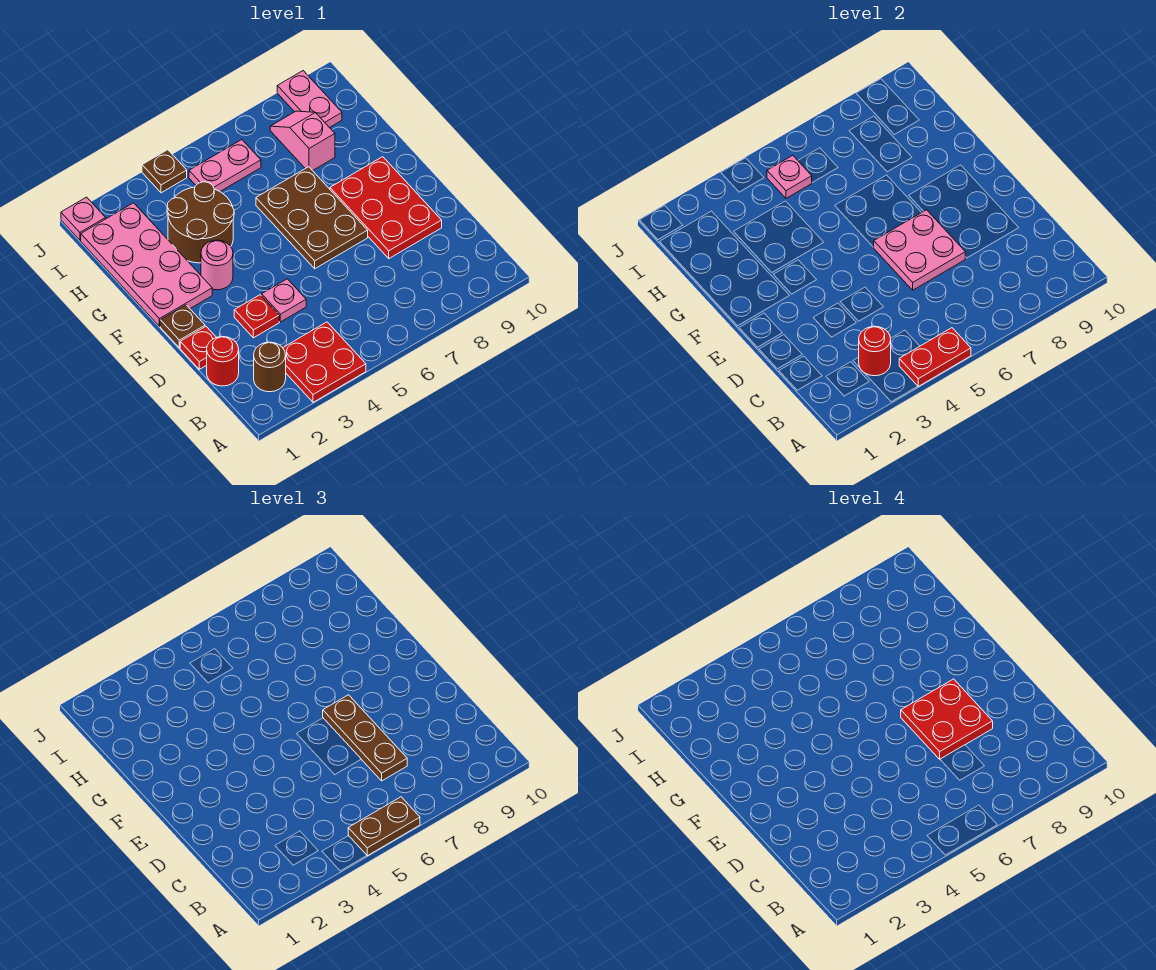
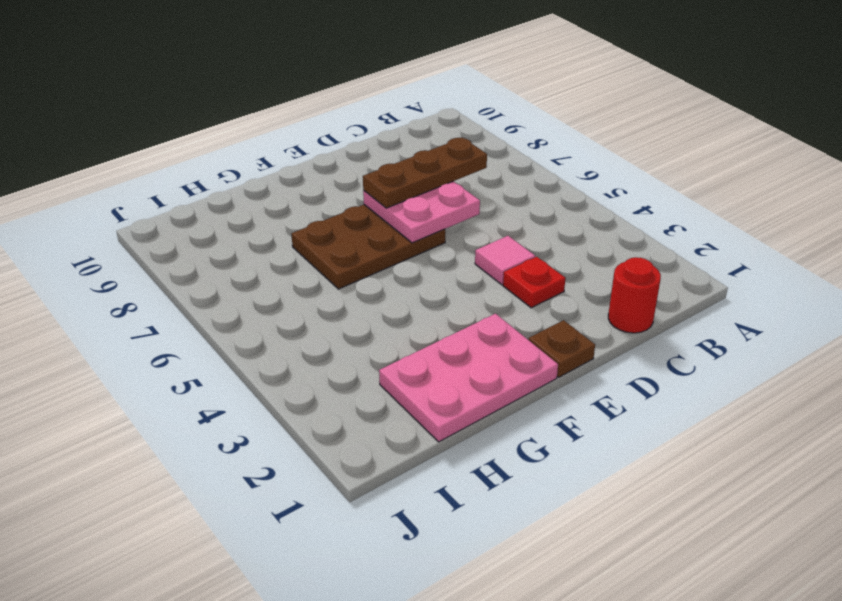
pink tile D4 level 1 -> pink plate D4 level 1
pink plate F1:H2 level 1 -> pink plate F1:I2 level 1
none -> red plate A3:B4 level 1
none -> brown round brick B2 level 1
none -> red plate D1 level 1

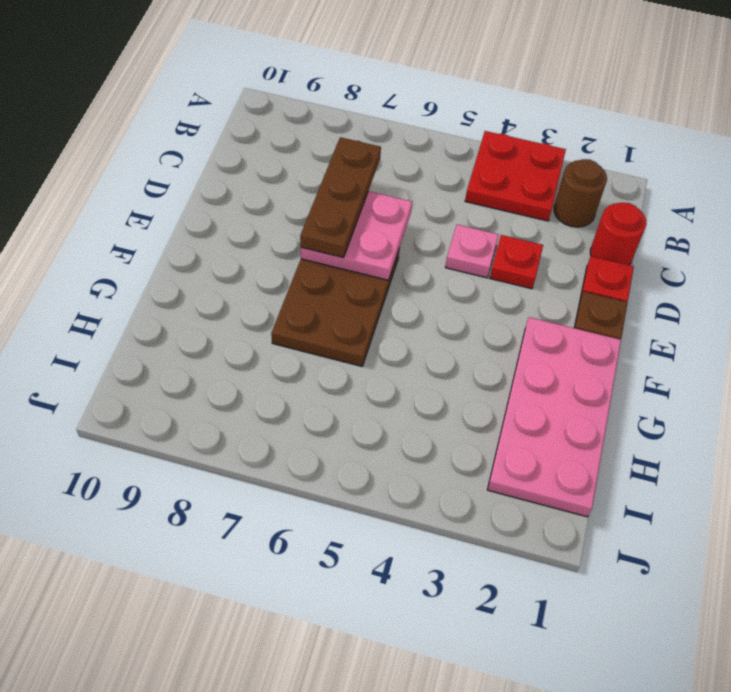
none -> red plate D8:F9 level 1
none -> pink round brick F3 level 1
none -> brown round brick G3:H4 level 1

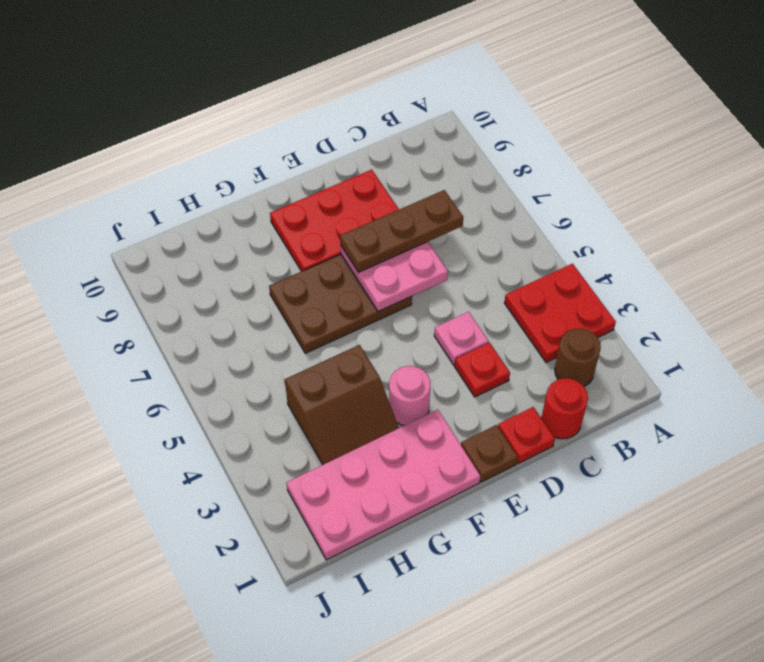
brown slope G3:H4 level 1 top 4 -> brown round brick G3:H4 level 1
none -> pink slope H8:I8 level 1 top H
none -> pink plate I5:I6 level 1
none -> pink plate I9:J9 level 1

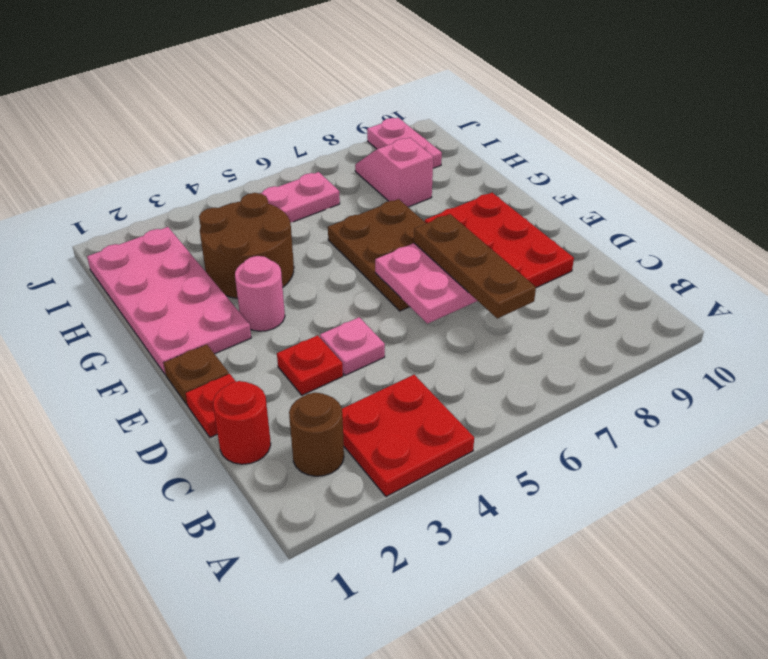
none -> pink plate J1 level 1
none -> brown plate J4 level 1
none -> red plate A4:A5 level 2

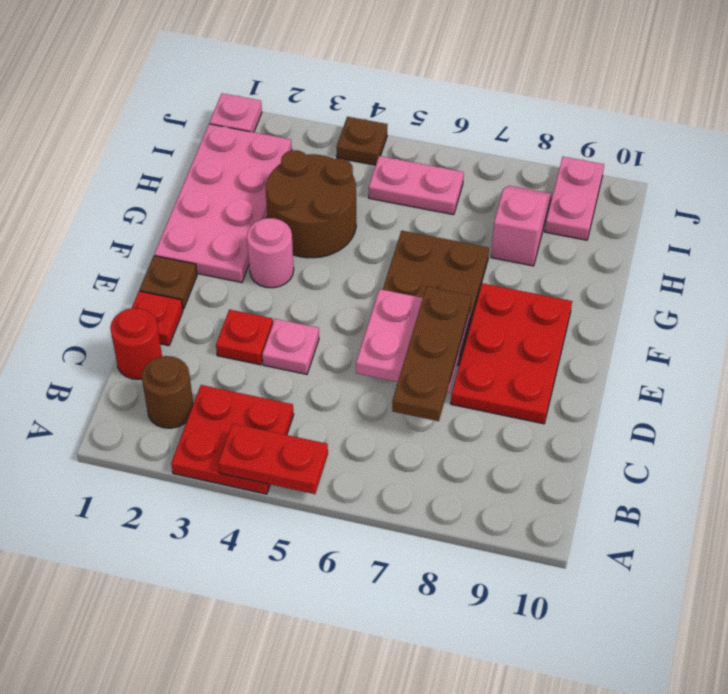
none -> red round brick B3 level 2
none -> pink plate I5 level 2
none -> brown plate A5:A6 level 3

